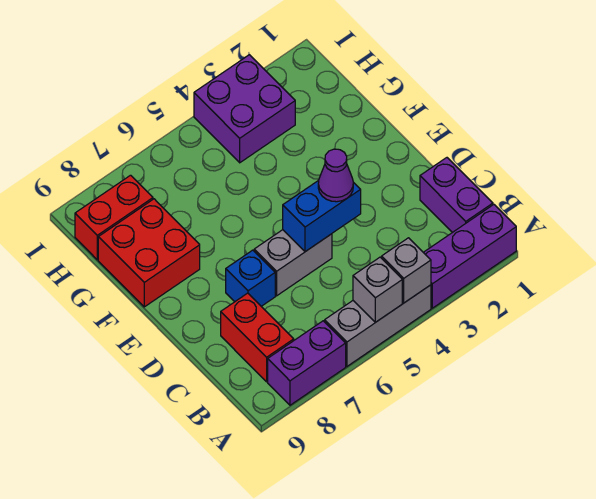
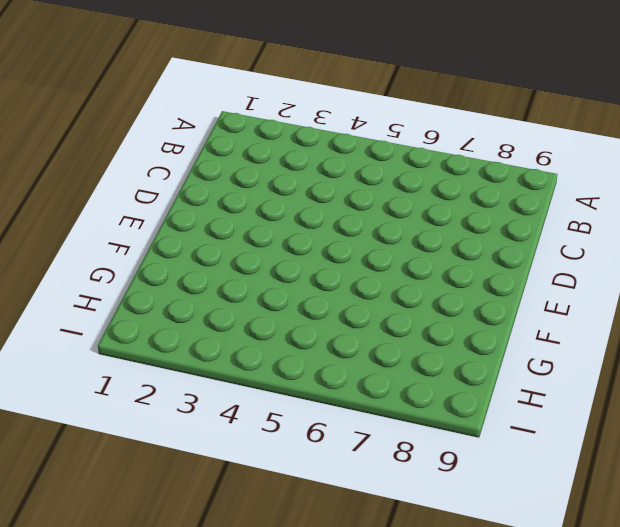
none -> purple brick A1:A3 level 1
none -> grey brick A4:A6 level 1
none -> purple brick A7:A8 level 1

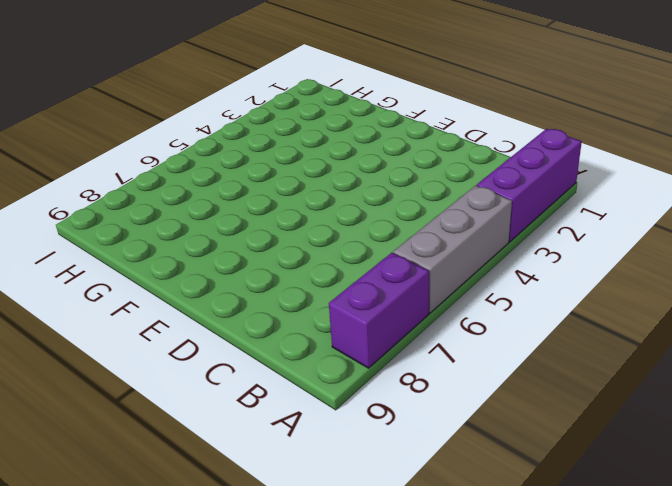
none -> purple brick B1:C1 level 1
none -> red brick B8:C8 level 1
none -> grey brick D5:D6 level 1

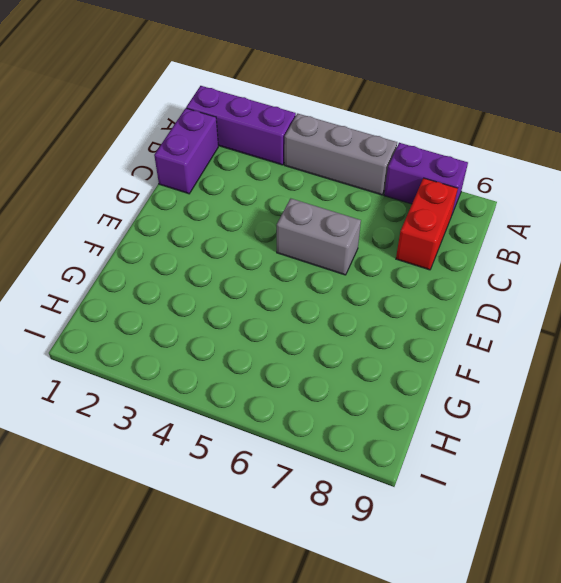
none -> blue brick D7 level 1
none -> red brick F8:G9 level 1
none -> purple brick H3:I4 level 1

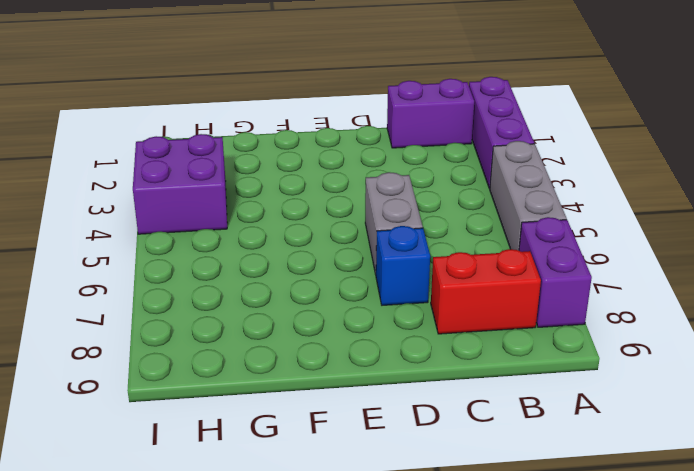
none -> red brick F8:G9 level 1
none -> red brick H8:H9 level 1
none -> grey brick A4 level 2

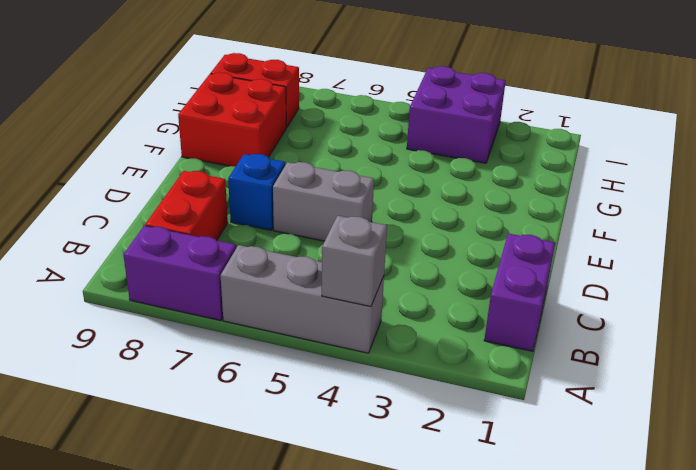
none -> purple brick A1:A3 level 1
none -> grey brick A5 level 2
none -> blue brick D4:D5 level 2

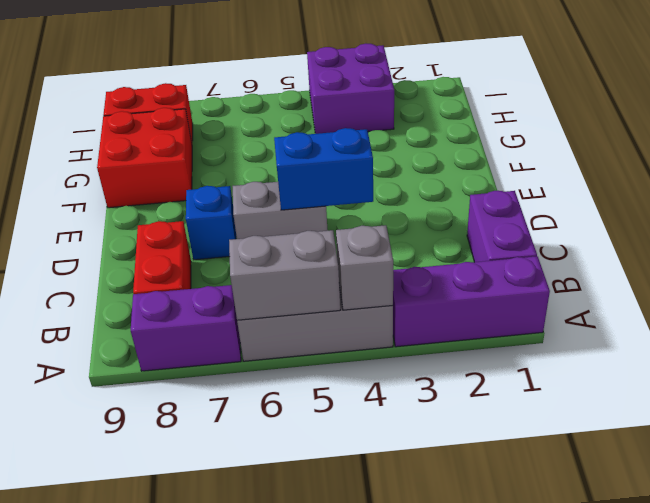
grey brick A5:A6 level 2 -> grey brick A5 level 2
none -> purple cone D4 level 3

